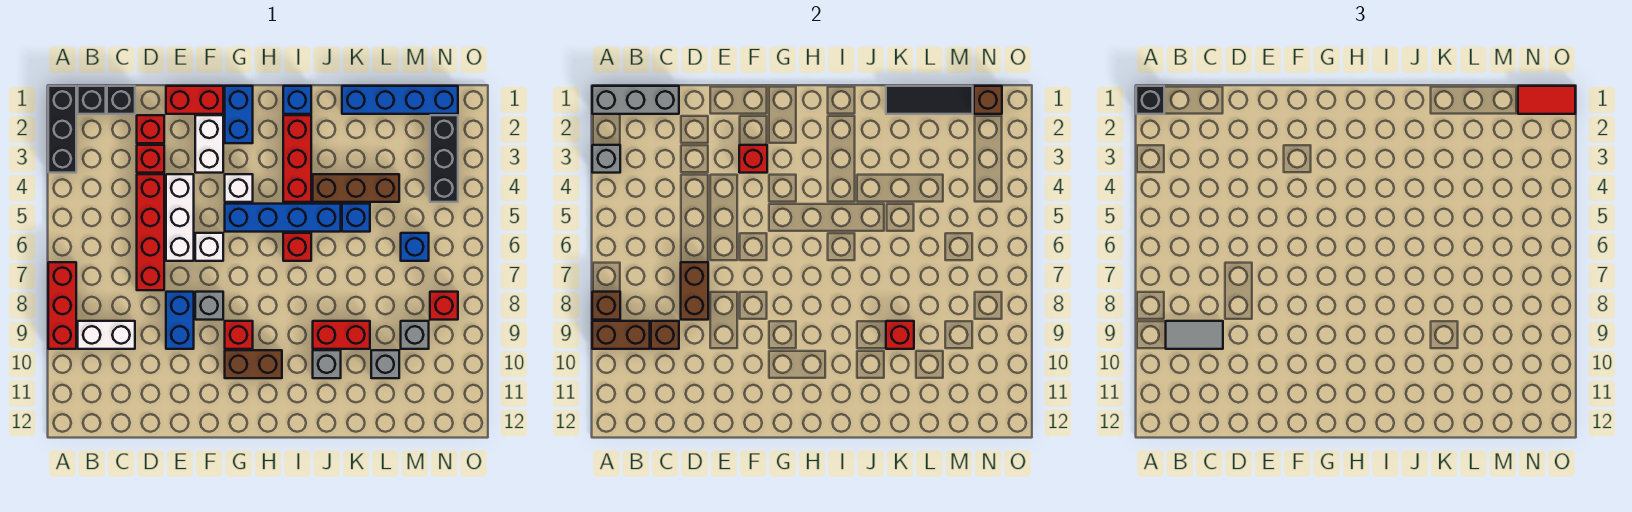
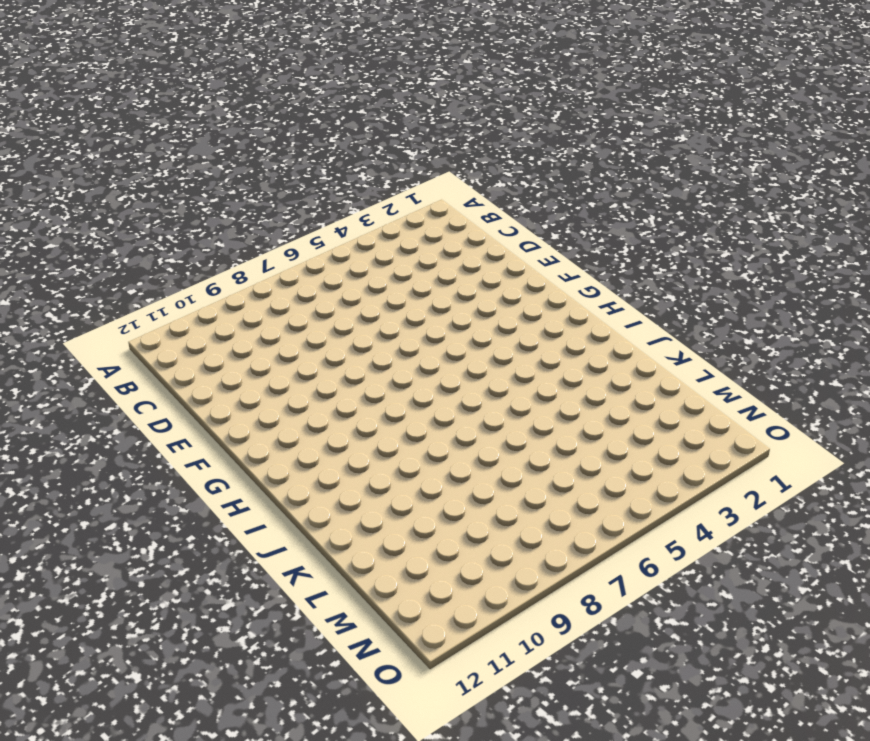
none -> black brick A1:A3 level 1
none -> red brick A7:A9 level 1
none -> black brick B1 level 1
none -> white brick B9:C9 level 1

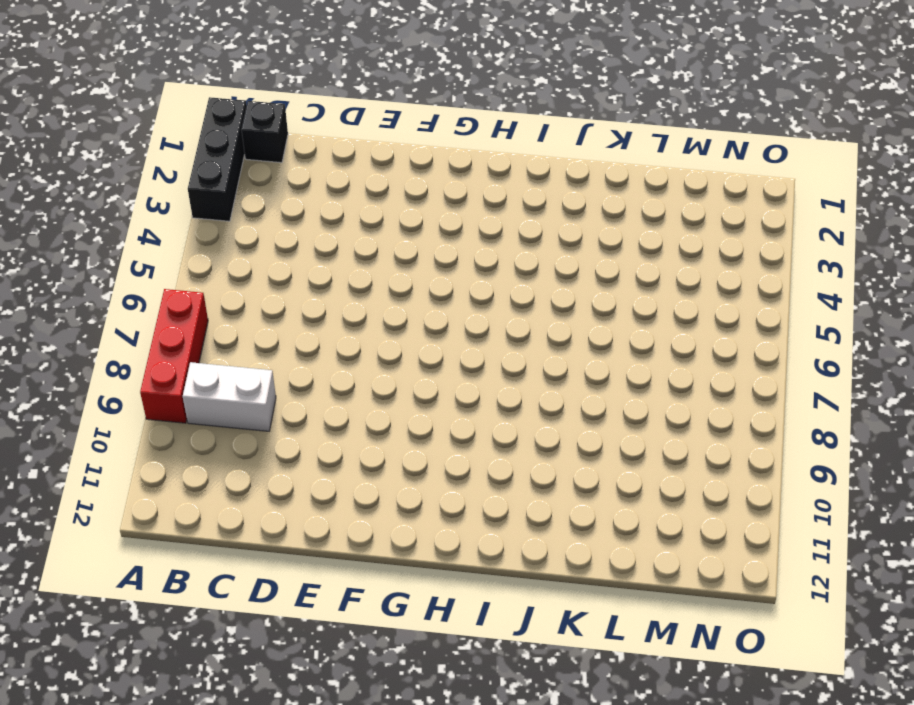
none -> black brick C1 level 1
none -> red brick D2 level 1
none -> red brick D3 level 1
none -> red brick D4:D7 level 1

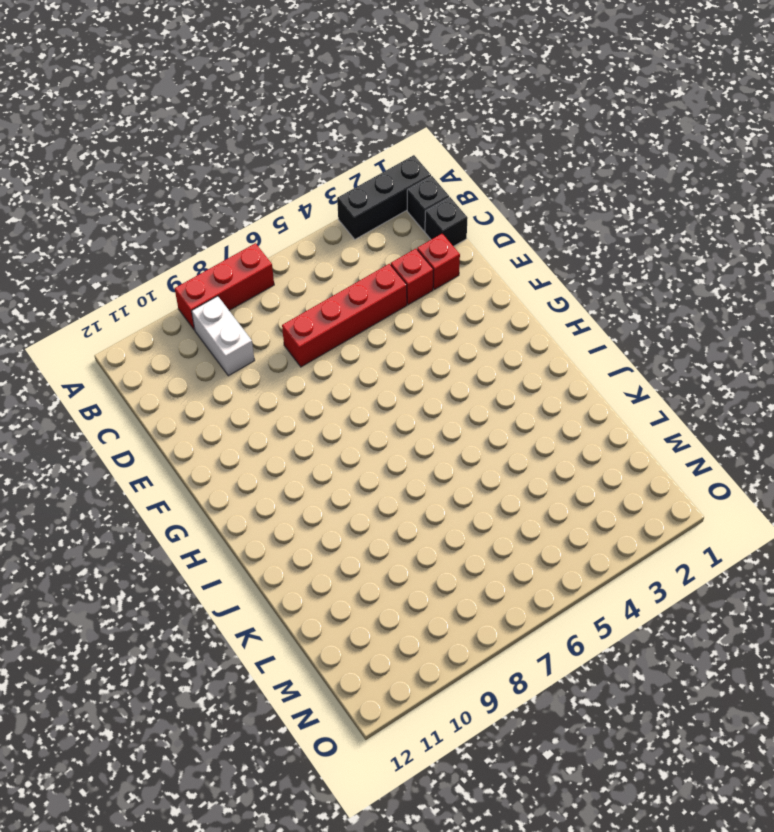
none -> red brick E1:F1 level 1
none -> white brick E4:E6 level 1
none -> blue brick E8:E9 level 1
none -> white brick F2:F3 level 1

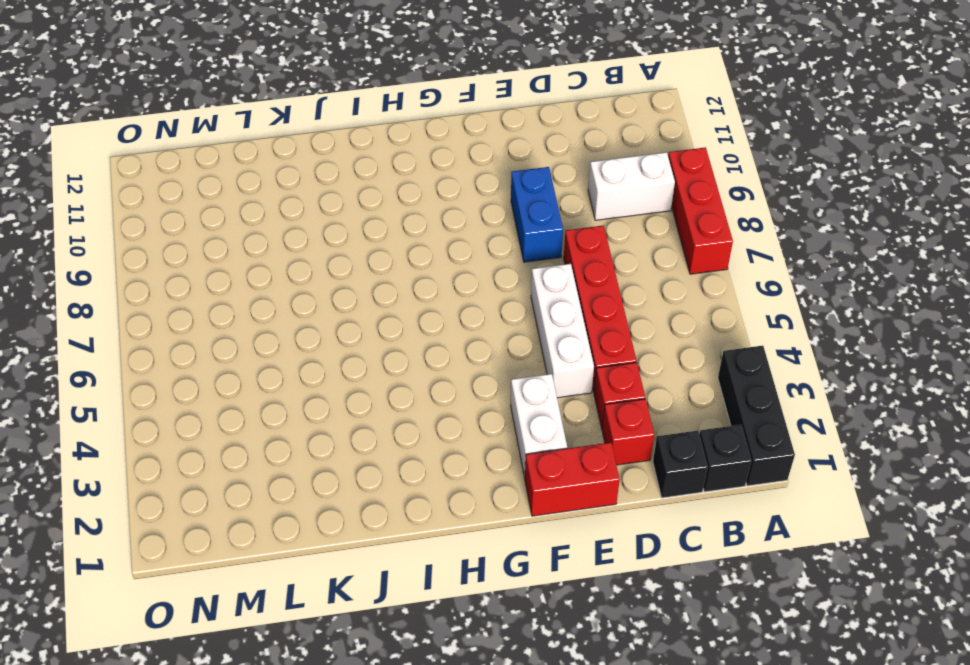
none -> white brick F6 level 1
none -> grey brick F8 level 1
none -> blue brick G1:G2 level 1
none -> white brick G4 level 1

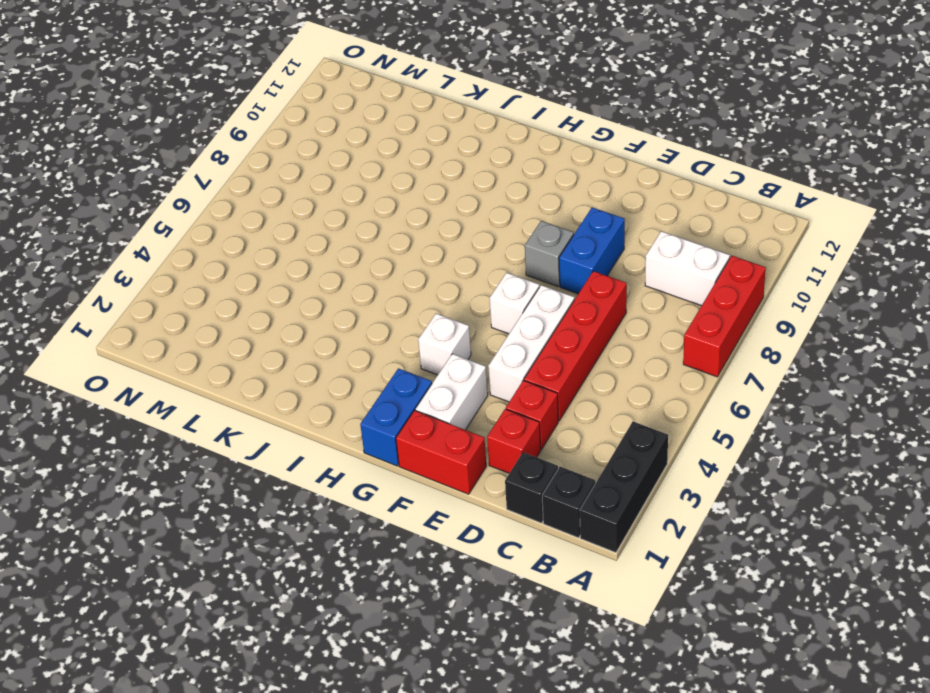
none -> blue brick G5:J5 level 1
none -> red brick G9 level 1
none -> brown brick G10:H10 level 1
none -> blue brick I1 level 1

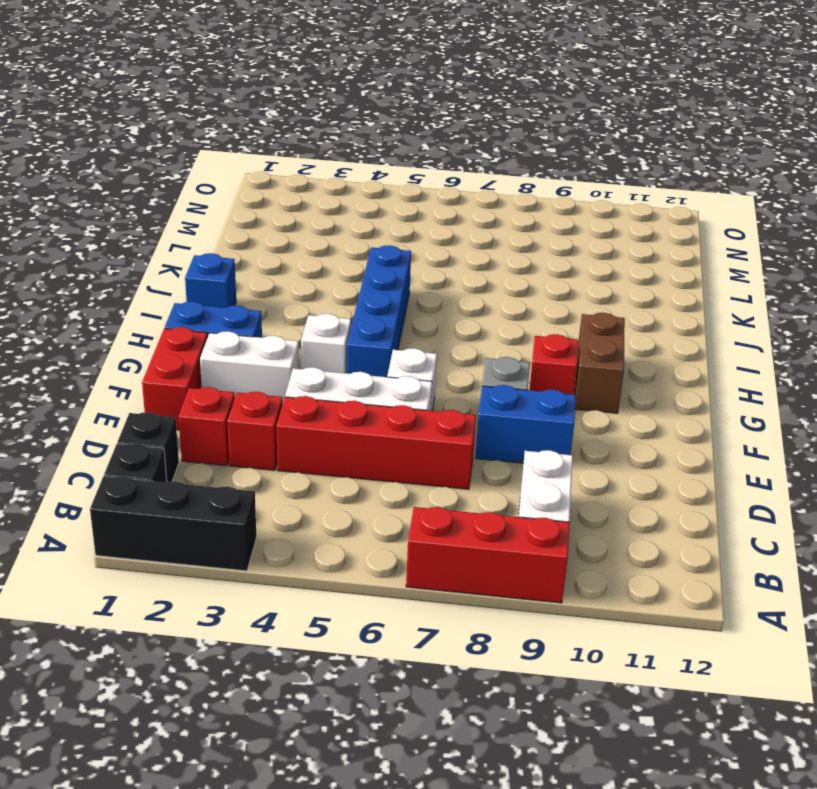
none -> red brick I2:I4 level 1
none -> red brick I6 level 1
none -> brown brick J4:L4 level 1
none -> red brick J9:K9 level 1

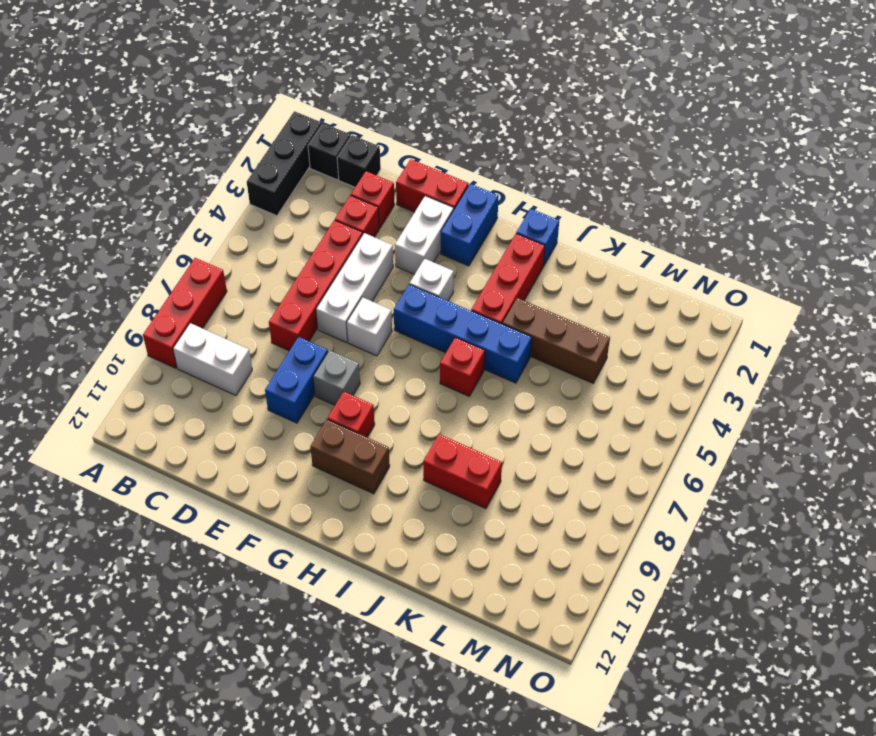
none -> grey brick J10 level 1
none -> blue brick K1:N1 level 1
none -> blue brick K5 level 1
none -> grey brick L10 level 1

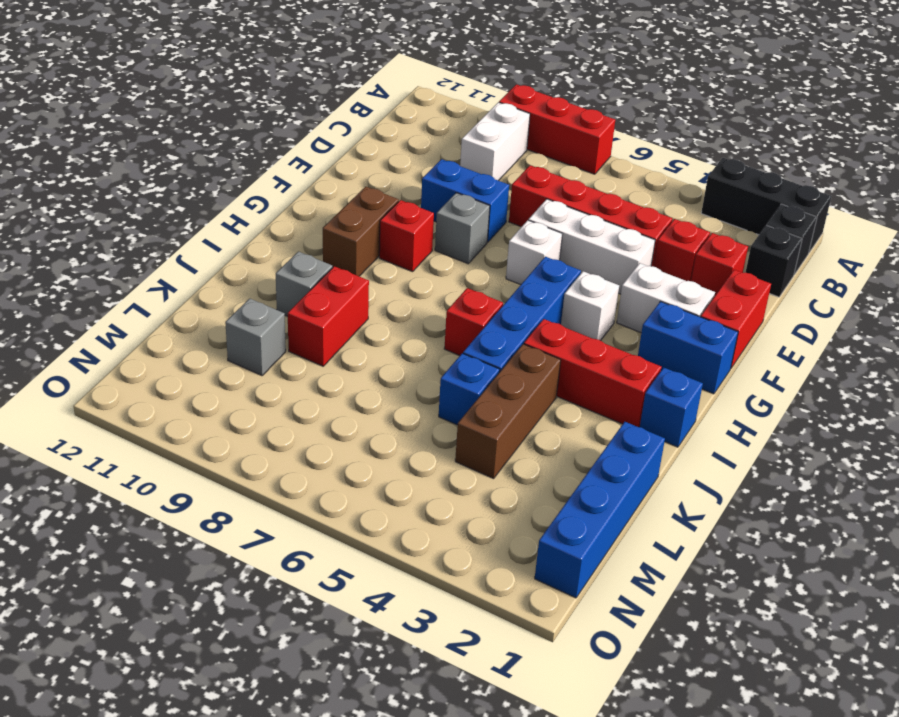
none -> blue brick M6 level 1
none -> grey brick M9 level 1
none -> black brick N2:N4 level 1
none -> red brick N8 level 1

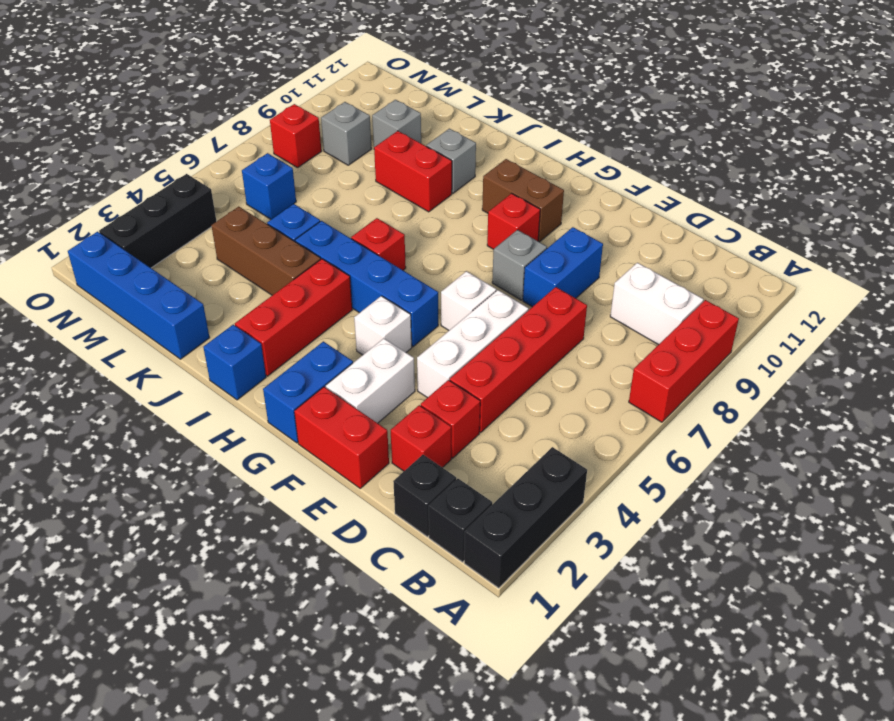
none -> grey brick A1:C1 level 2
none -> grey brick A3 level 2
none -> brown brick A8 level 2
none -> brown brick A9:B9 level 2

